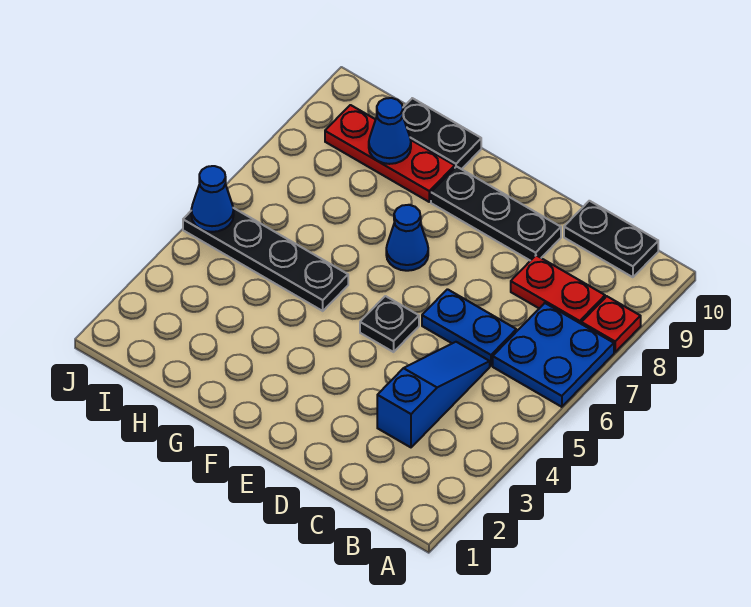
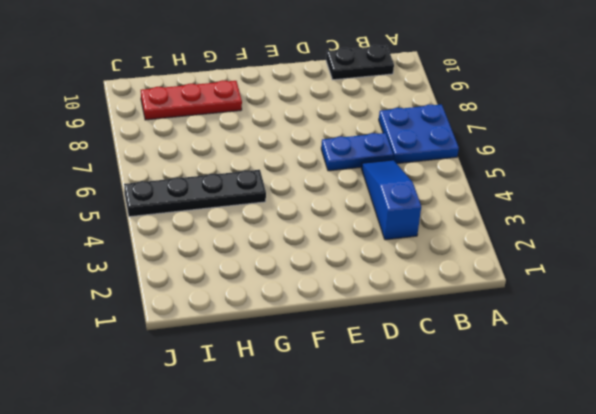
none -> red plate A8 level 1
none -> red plate B8:C8 level 1
none -> black plate D9:F9 level 1

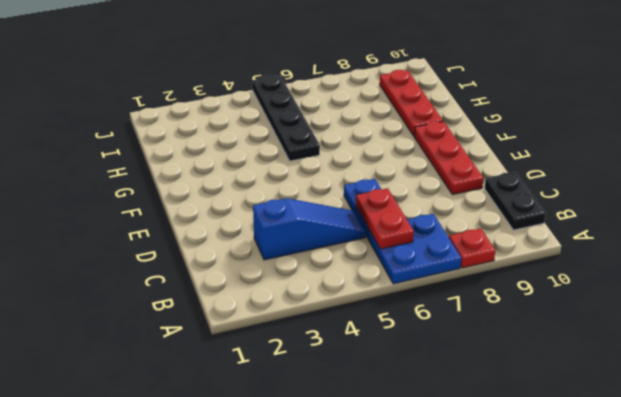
red plate B6:C6 level 2 -> red plate B8:C8 level 1
red plate D9:F9 level 1 -> black plate D9:F9 level 1
none -> black plate E5 level 1
none -> blue cone F7 level 1
none -> black plate G10:H10 level 1

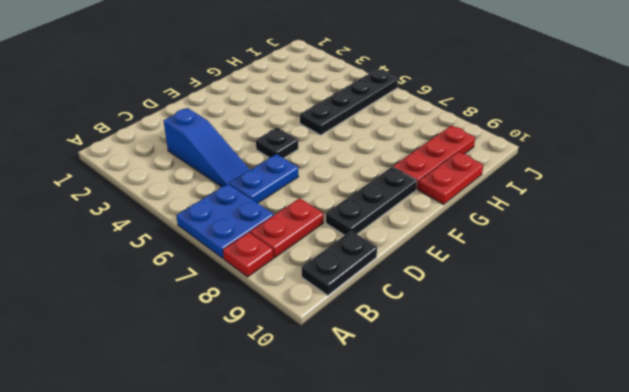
red plate G10:H10 level 1 -> black plate G10:H10 level 1
none -> blue cone F7 level 1
none -> blue cone H9 level 2
none -> blue cone J5 level 2

